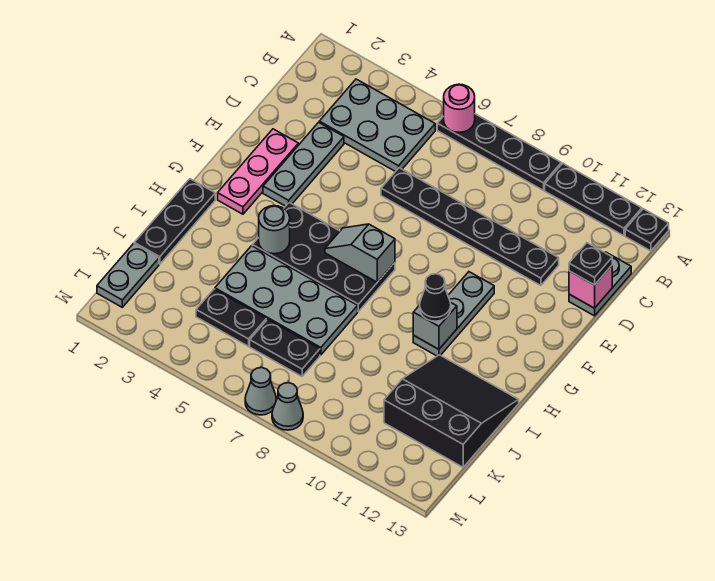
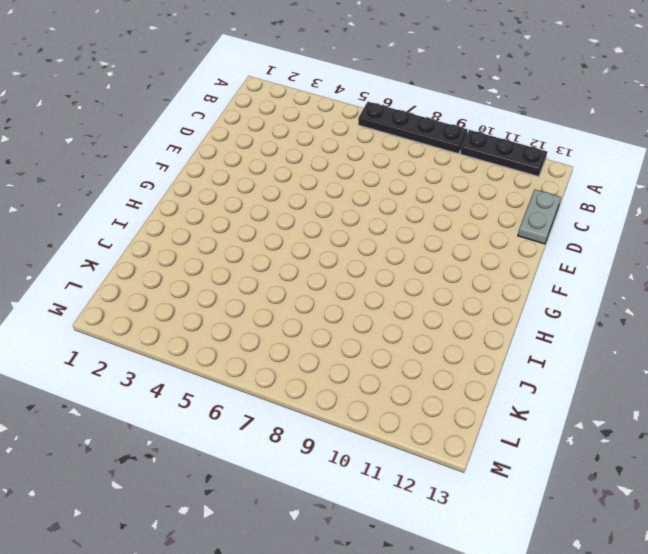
none -> black plate A13 level 1
none -> grey plate B3:C5 level 1
none -> grey plate D3:F3 level 1

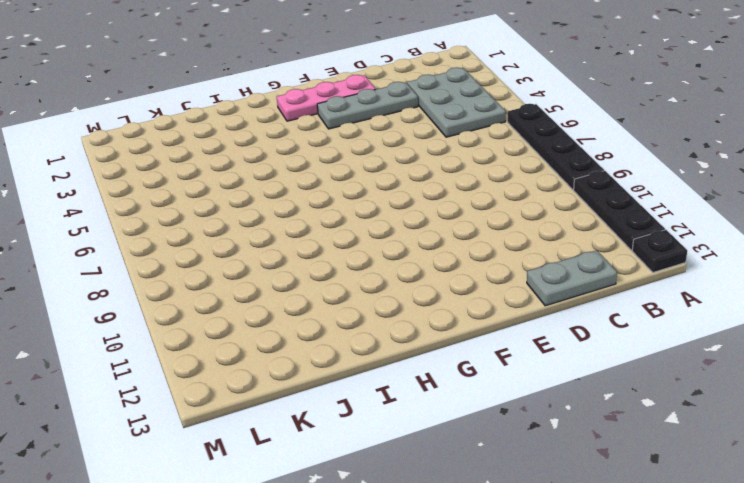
none -> black plate D6:D11 level 1
none -> grey plate F10:H10 level 1
none -> black plate G4:H7 level 1

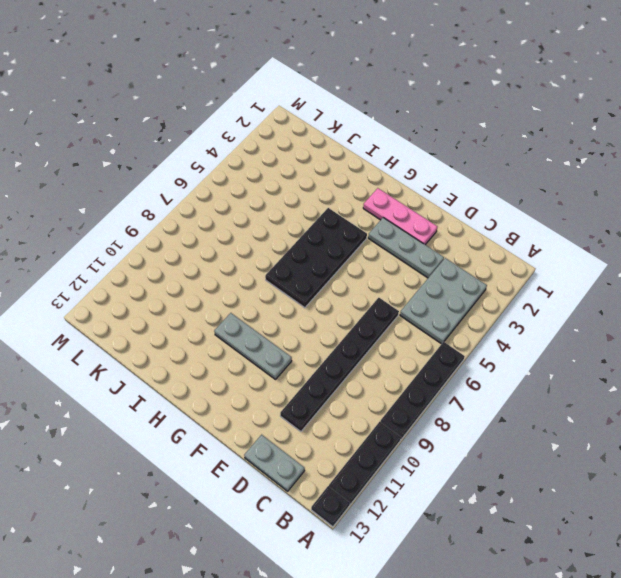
none -> black plate H1:J1 level 1
none -> grey plate I4:J7 level 1
none -> black slope I11:K13 level 1 top K

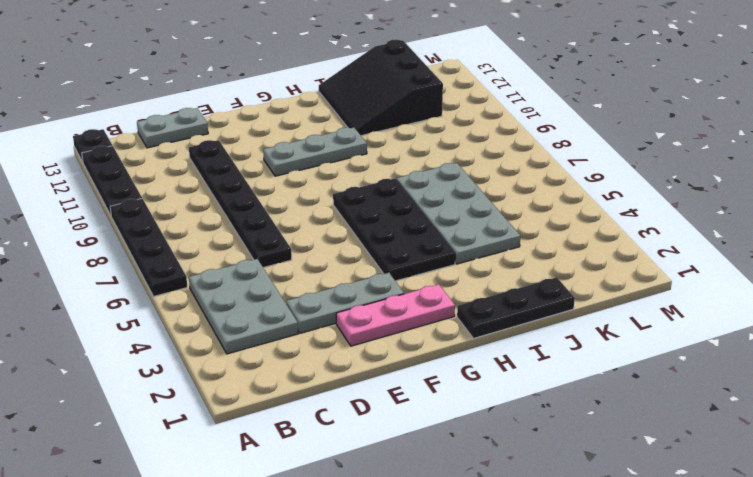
none -> grey plate K1:L1 level 1
none -> black plate K4:K5 level 1
none -> black plate K6:K7 level 1

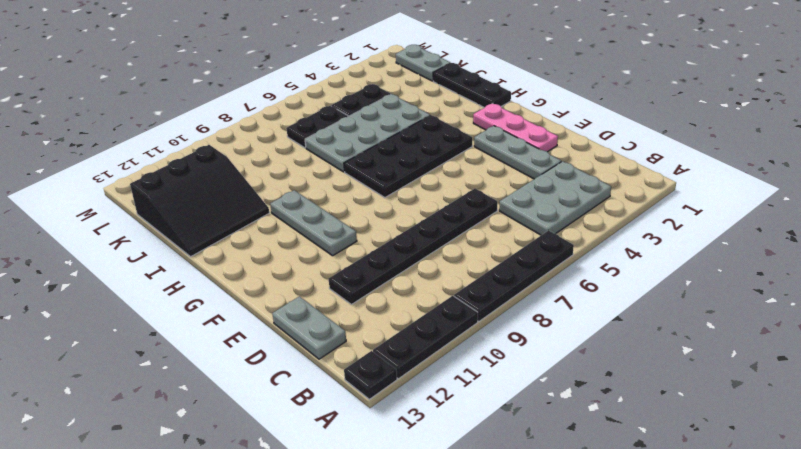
none -> grey cone M7 level 1
none -> grey cone M8 level 1
none -> pink round brick A6 level 2

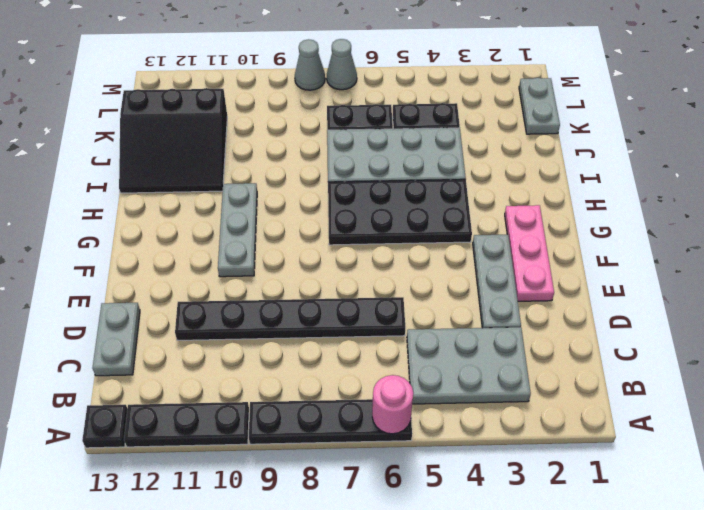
none -> black plate H1:J1 level 1
none -> pink brick D13 level 2
none -> grey slope G6:G7 level 2 top 7

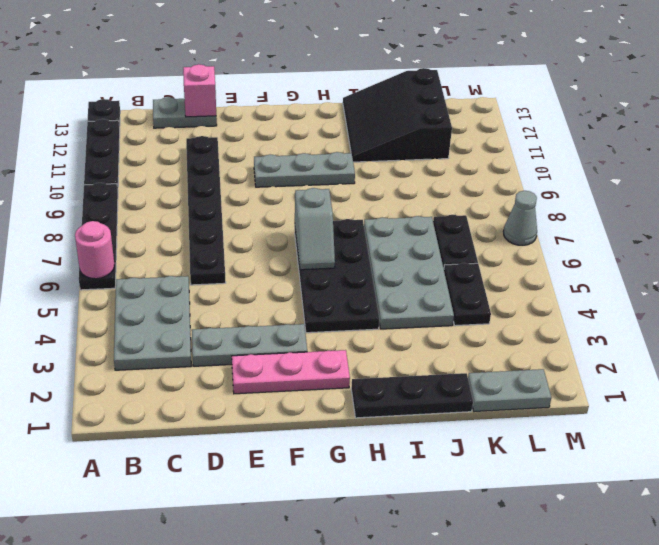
none -> grey cone M8 level 1
none -> grey round brick H4 level 2
none -> grey brick H10 level 2

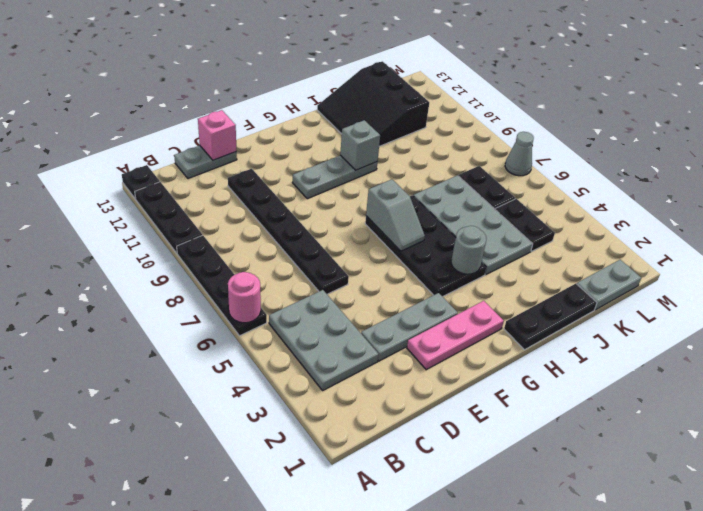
none -> grey cone M8 level 1
none -> black plate D13 level 3
none -> black cone H10 level 3

